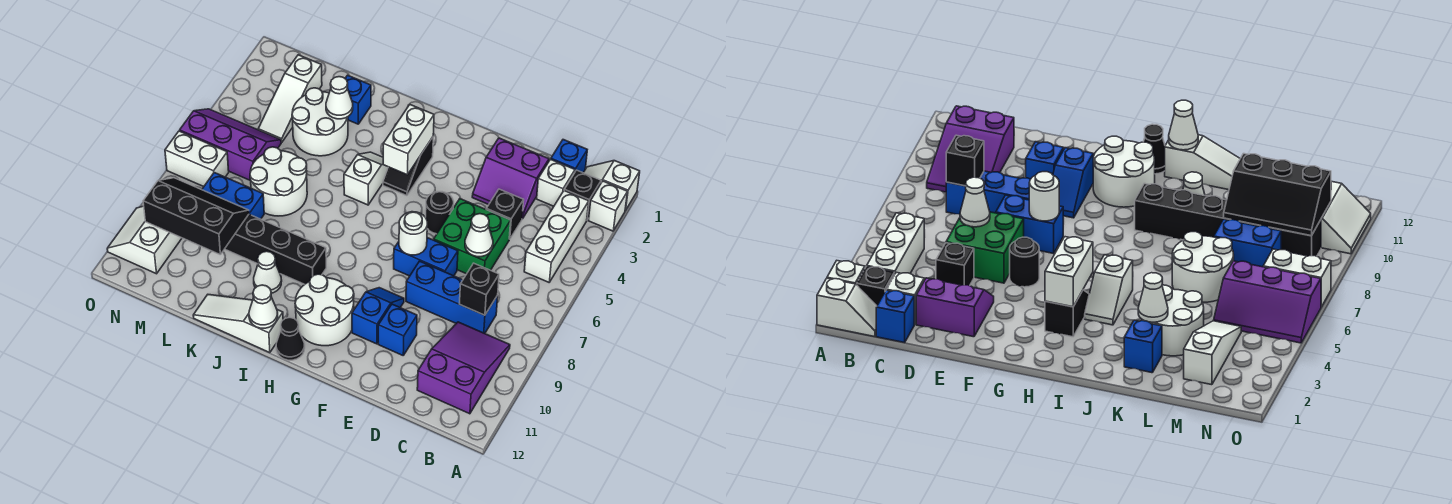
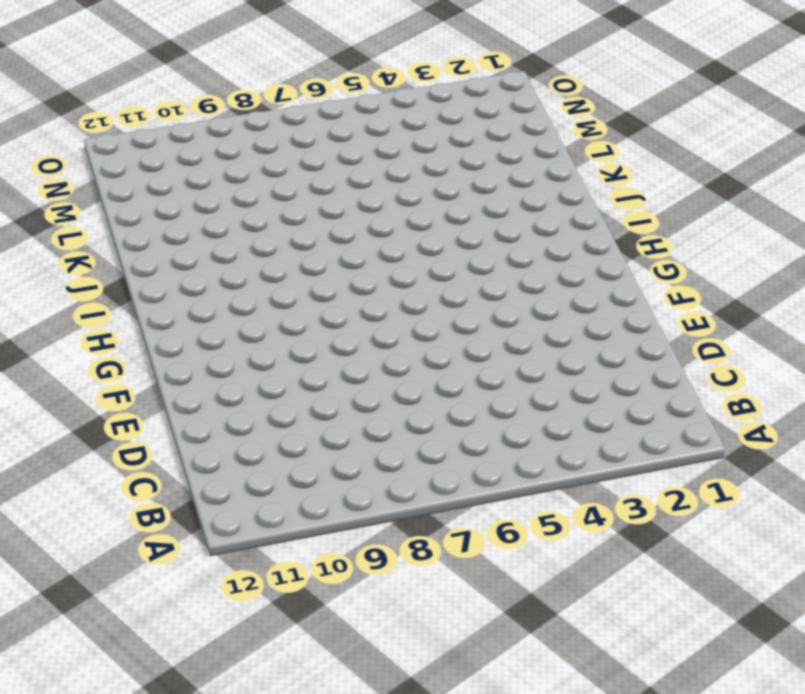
none -> white slope A1:B1 level 1 top A
none -> white brick A2 level 1
none -> black brick B2 level 1
none -> white brick B3:B5 level 1

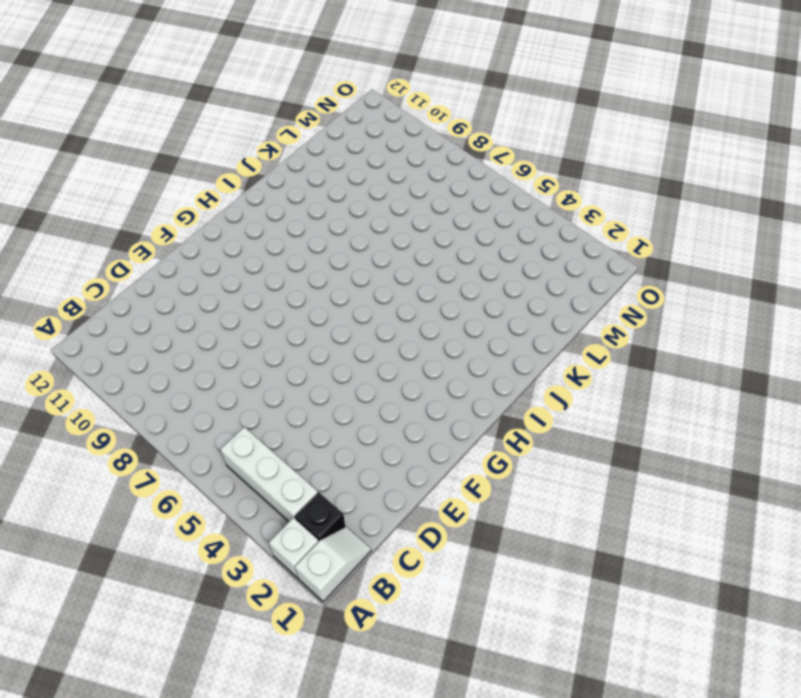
none -> purple slope B9:C11 level 1 top 11
none -> blue brick C1 level 1
none -> white brick C2 level 1
none -> blue brick C8:E8 level 1

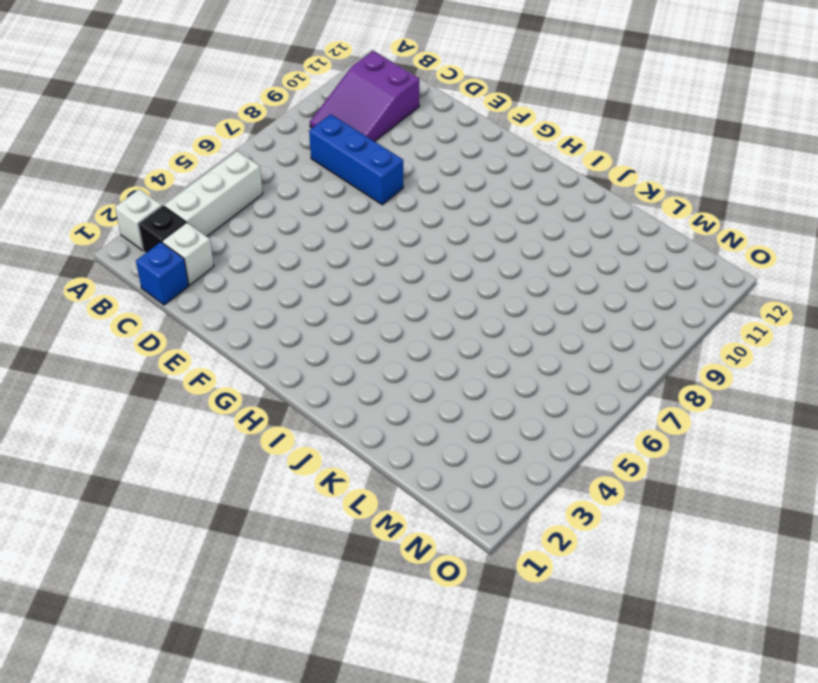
none -> white slope A1:B1 level 1 top A
none -> purple slope D2:E3 level 1 top 2
none -> black brick D4 level 1
none -> green brick D5:E6 level 1

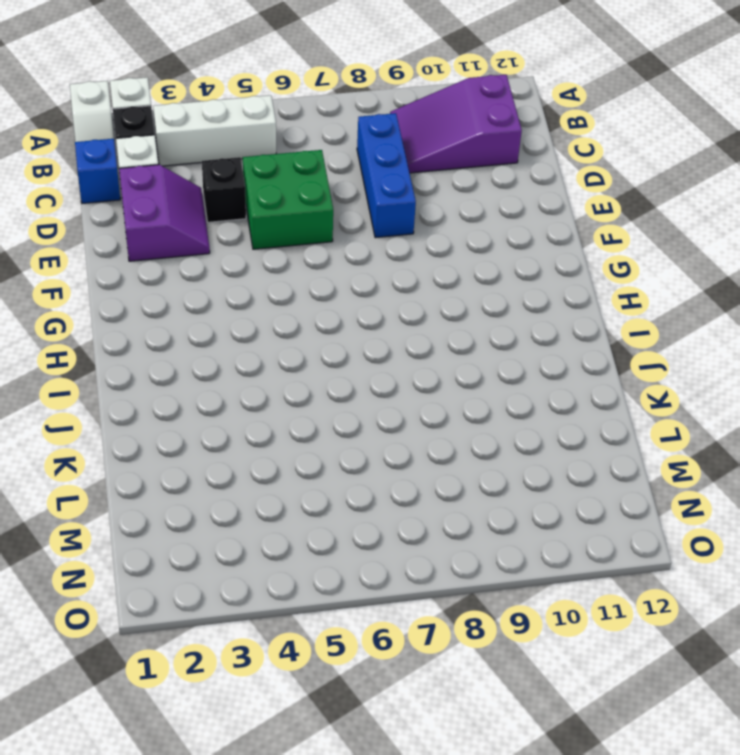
none -> blue brick E7:F7 level 1
none -> blue brick E10 level 1
none -> black round brick F5 level 1
none -> blue slope F9:F10 level 1 top 10

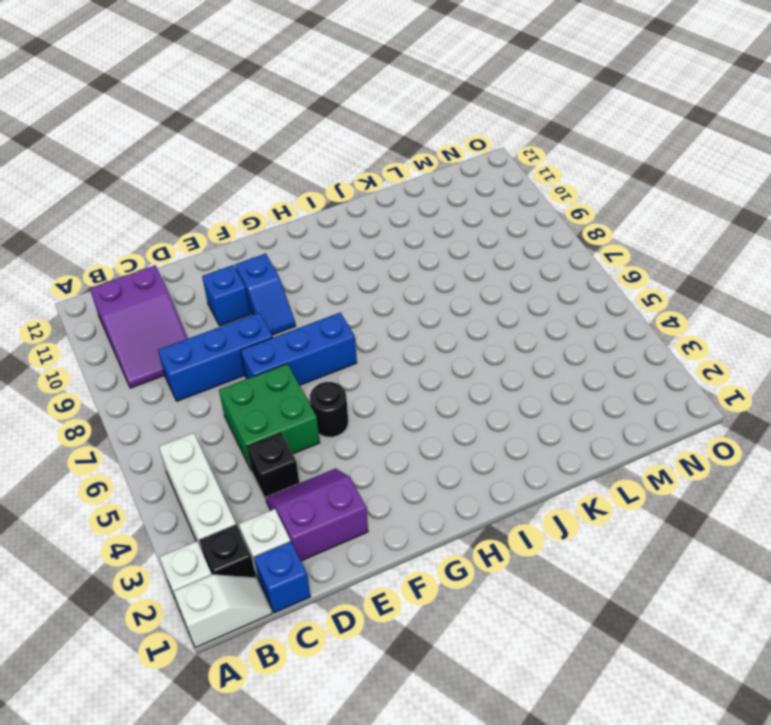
blue brick E7:G7 level 1 -> blue brick E7:F7 level 1
none -> white round brick G10:H11 level 1
none -> black slope H3:H4 level 1 top 3
none -> black cone H12 level 1
none -> white slope I4:I5 level 1 top 5

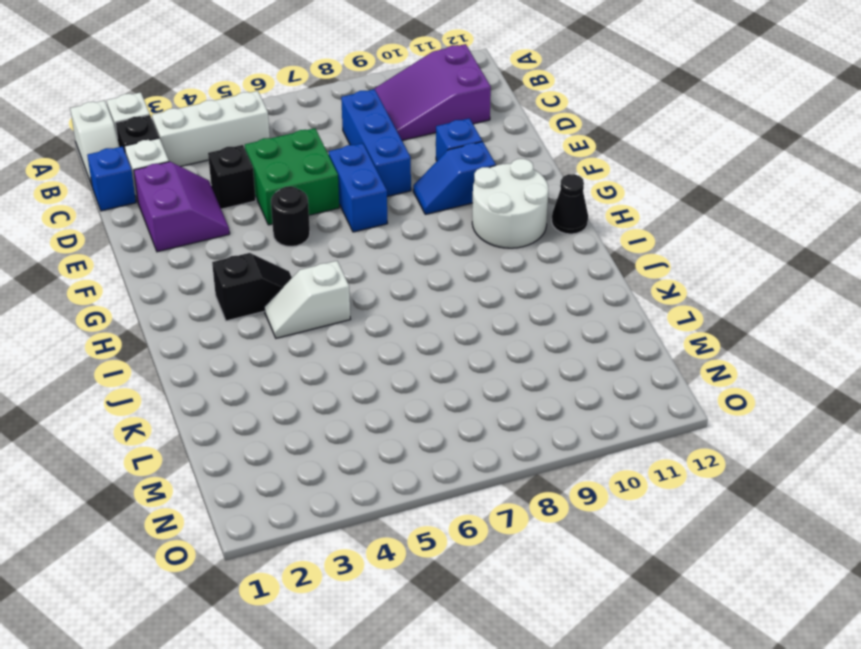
none -> black brick I9:N9 level 1
none -> white slope I12:K12 level 1 top I
none -> white cone J10 level 1
none -> blue brick K2 level 1

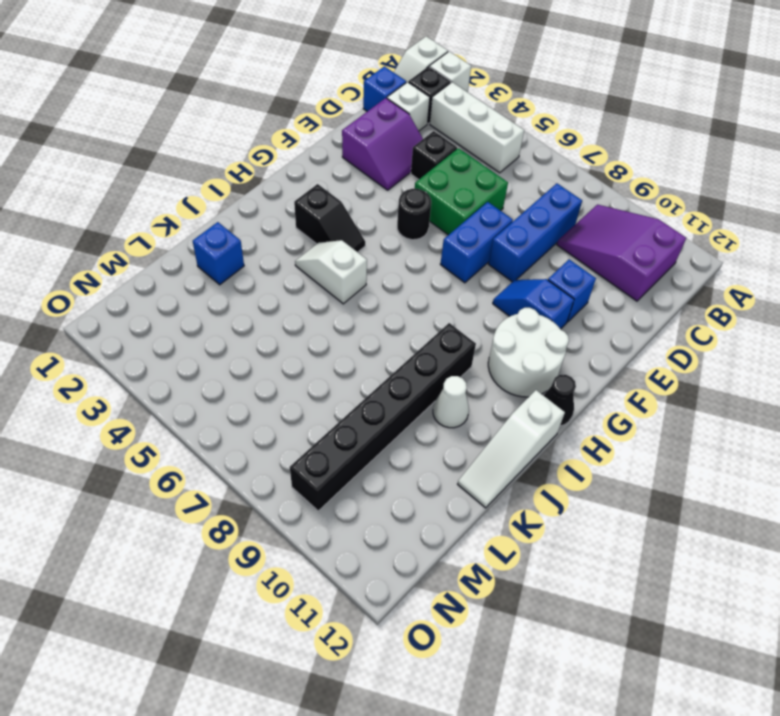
none -> white round brick K3:L4 level 1
none -> white round brick K6:L7 level 1
none -> blue brick L8:M8 level 1
none -> white slope M2:M4 level 1 top 2

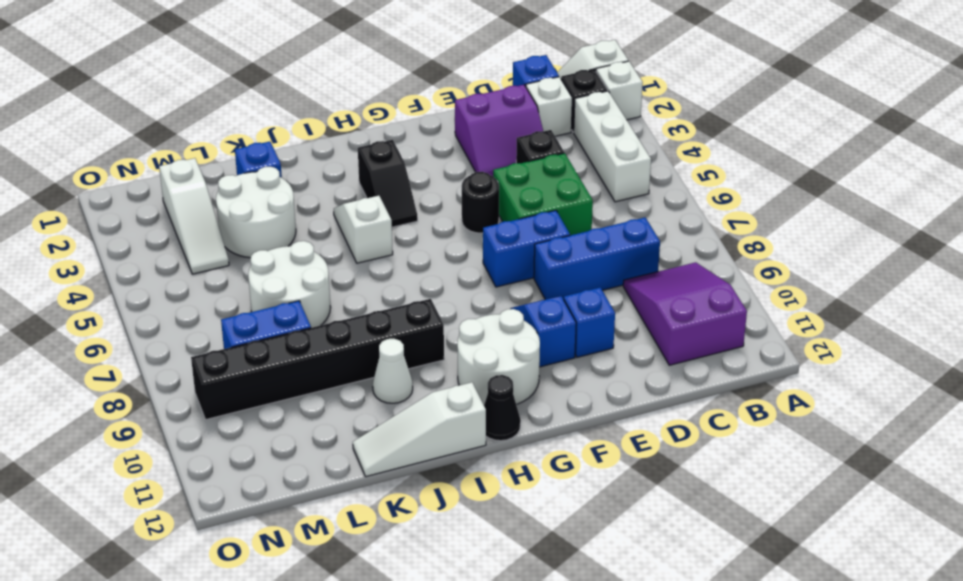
none -> purple slope M5:O6 level 1 top 6
none -> white brick N7:O7 level 1
none -> white slope N10:O11 level 1 top N
none -> black brick C8 level 2

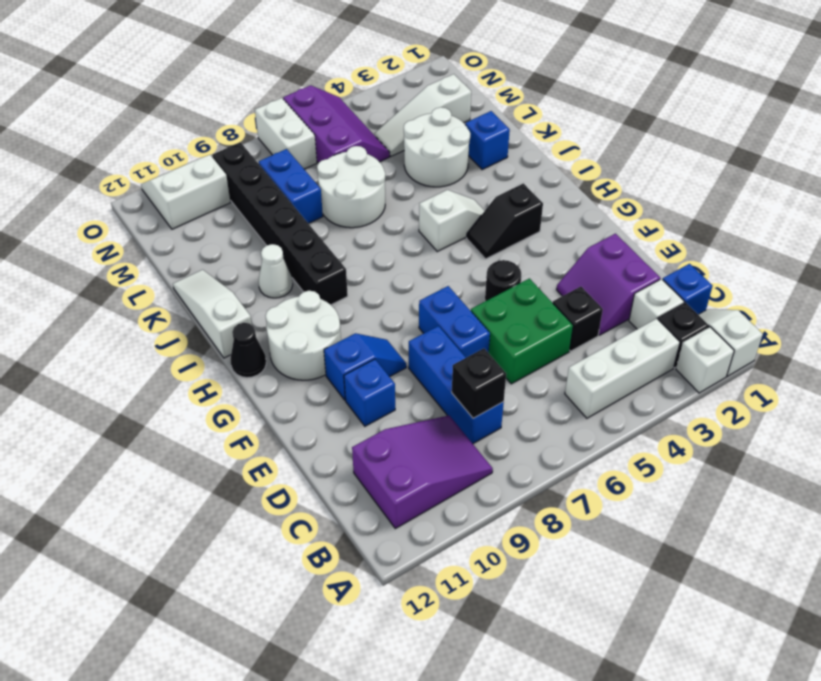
none -> white cone D6 level 2
none -> white round brick F7 level 2
none -> white brick H3:H4 level 2
none -> white cone I12 level 2

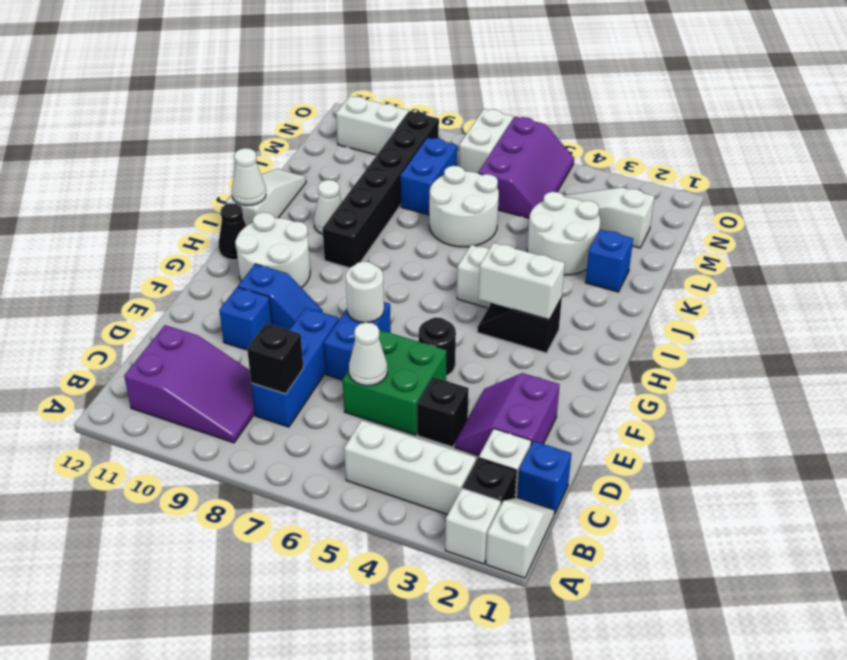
none -> white cone K3 level 2
none -> black slope L9:N10 level 2 top 10

